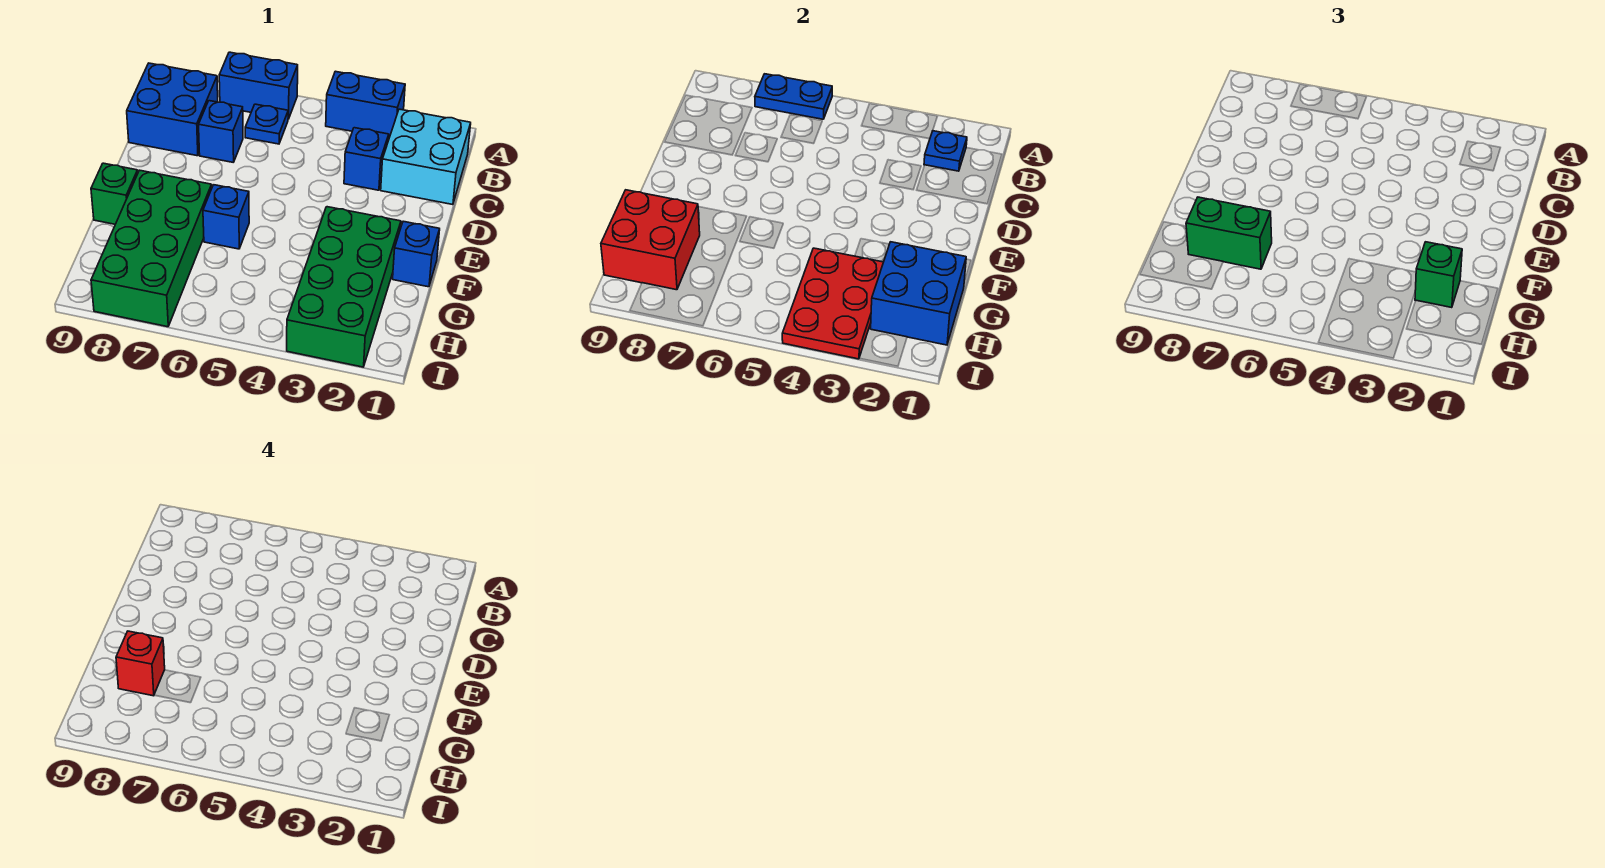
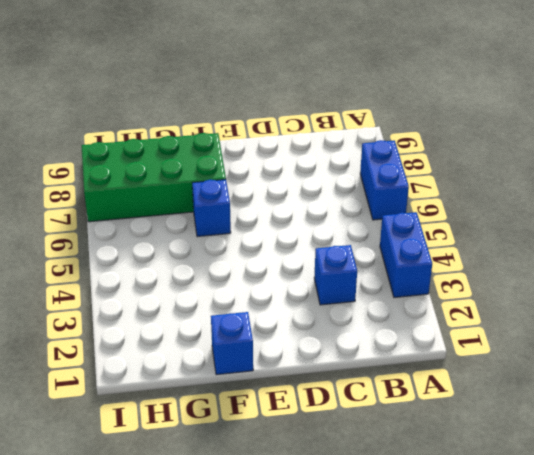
none -> cyan brick B1:C2 level 1
none -> blue plate B6 level 1
none -> blue brick B8:C9 level 1

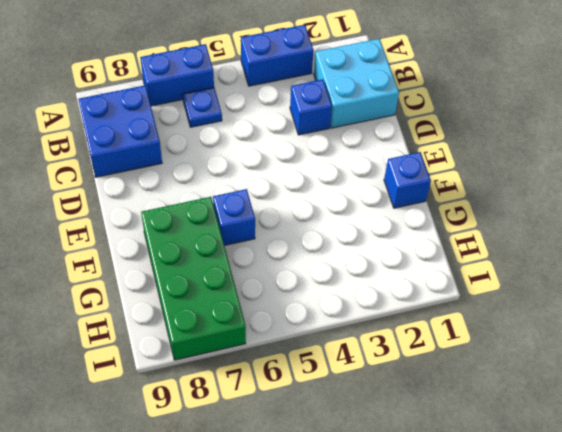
none -> blue brick C7 level 1
none -> green brick F2:I3 level 1
none -> green brick F9 level 1

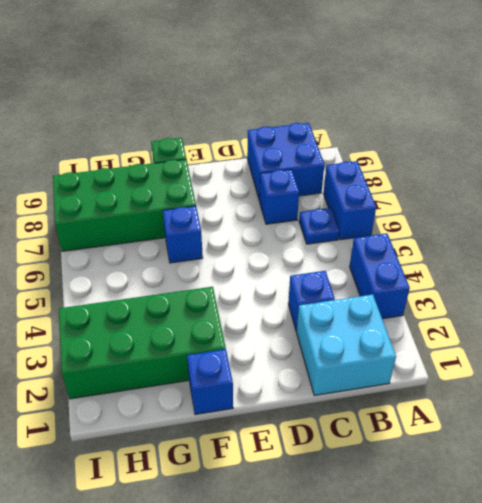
none -> blue plate A6:A7 level 2
none -> blue plate B2 level 2
none -> blue brick G1:H2 level 2

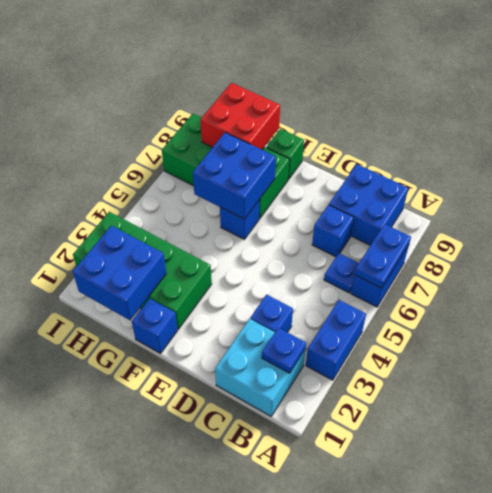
blue brick F6:G7 level 2 -> none
none -> red plate G3:I4 level 2
none -> green brick G2 level 3
none -> green brick G7:G8 level 3

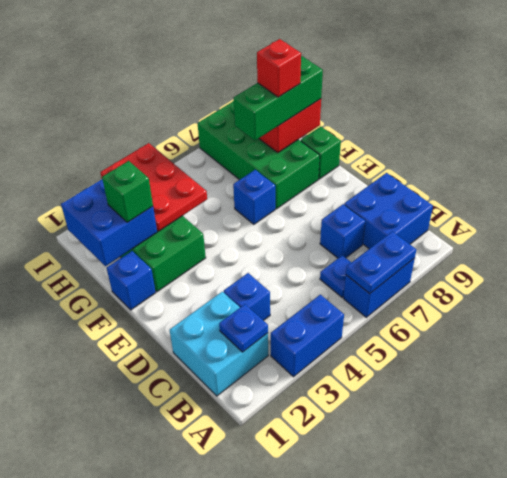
green brick G7:G9 level 3 -> green brick G7:G8 level 3

